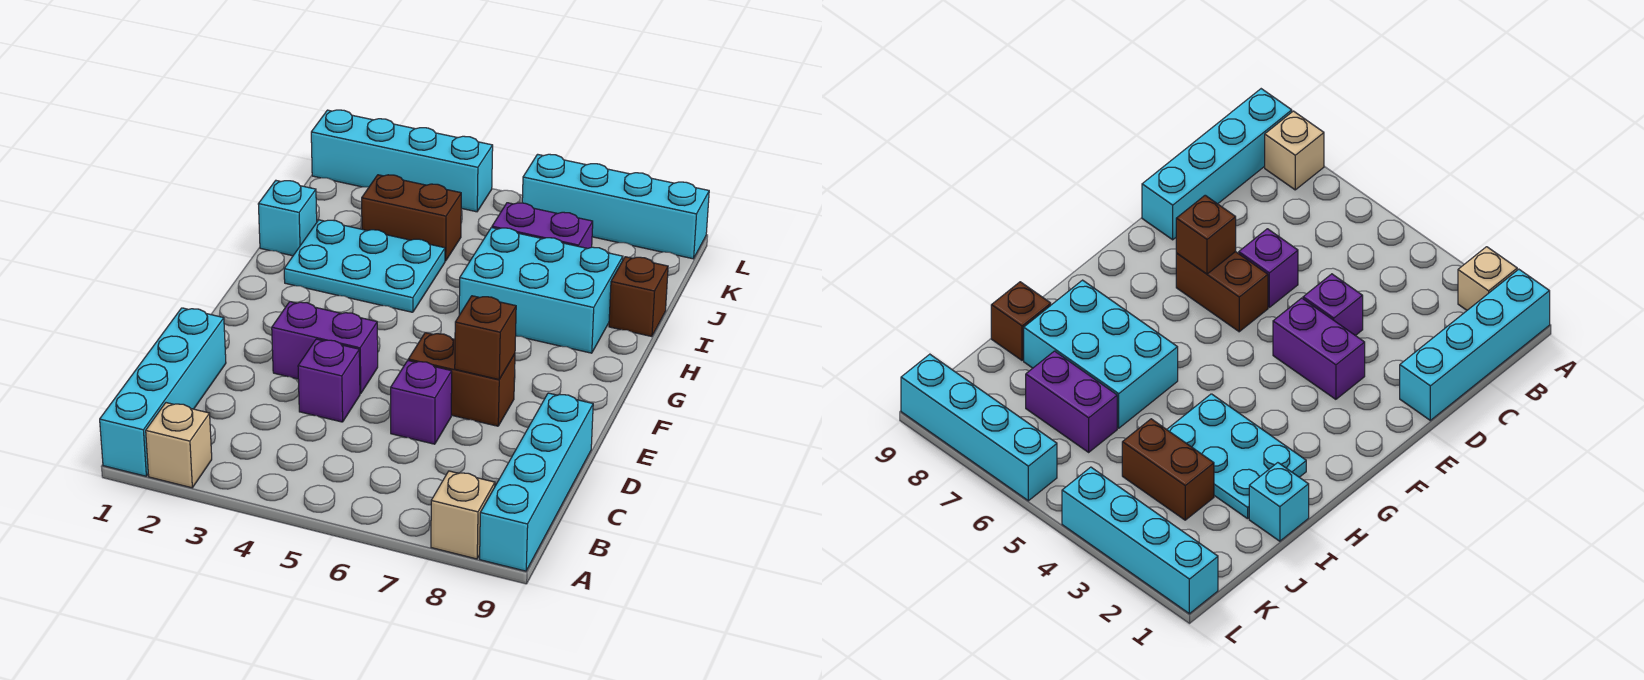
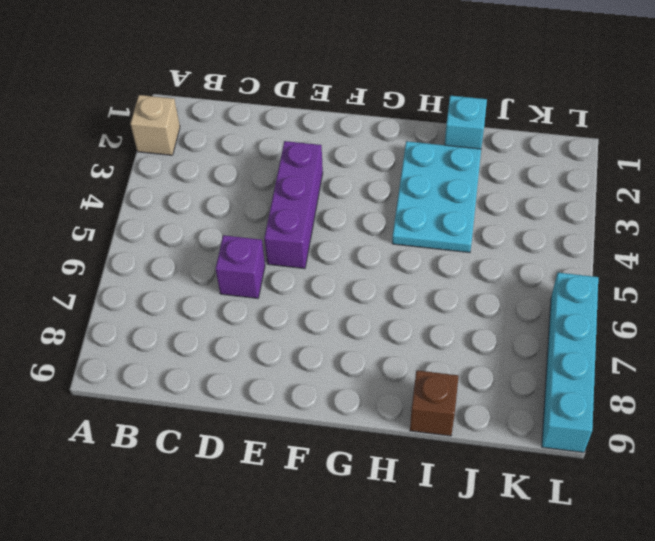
purple brick E3:E5 level 1 -> purple brick E3:E4 level 1
none -> cyan brick A1:D1 level 1
none -> tan brick A8 level 1
none -> cyan brick A9:D9 level 1

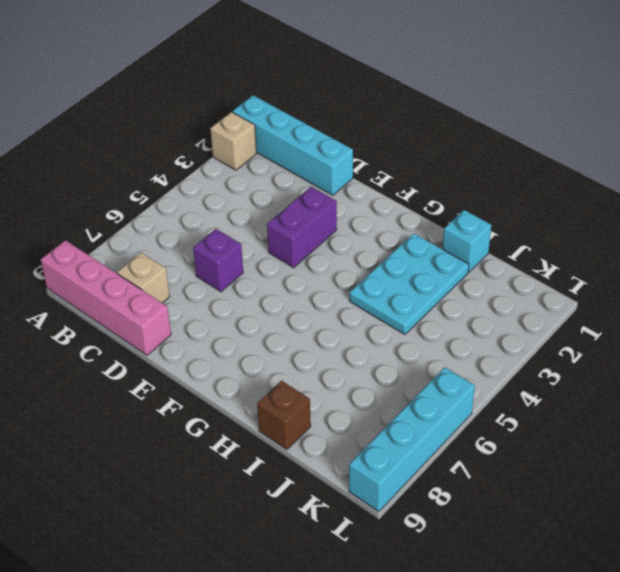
pink brick A9:D9 level 1 -> cyan brick A9:D9 level 1
tan brick C8 level 1 -> tan brick A8 level 1
none -> purple brick D4 level 1
none -> brown brick E6:E7 level 1
none -> cyan brick H6:I8 level 1

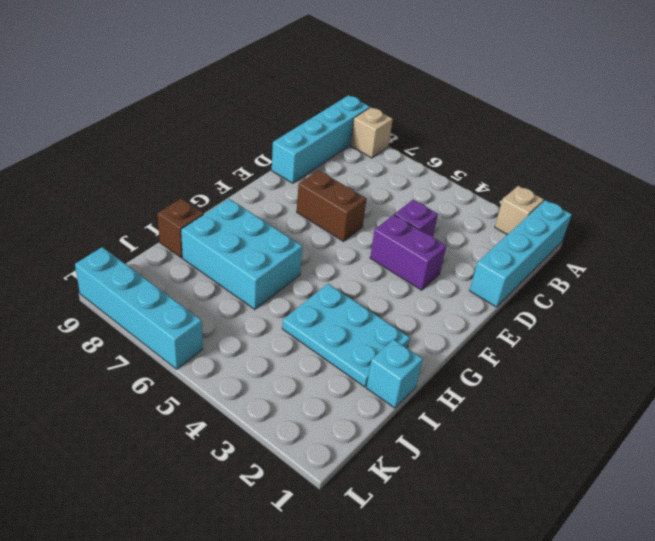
none -> purple brick D6 level 1
none -> brown brick J3:J4 level 1
none -> purple brick J6:J7 level 1

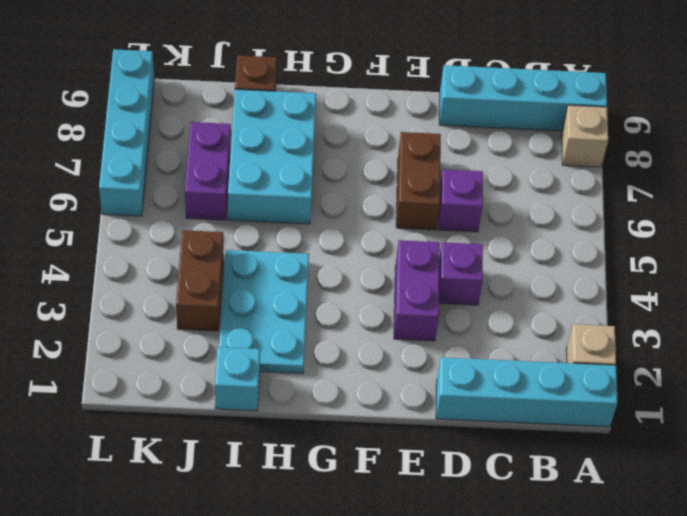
none -> cyan brick L1:L4 level 1
none -> brown brick E7 level 2

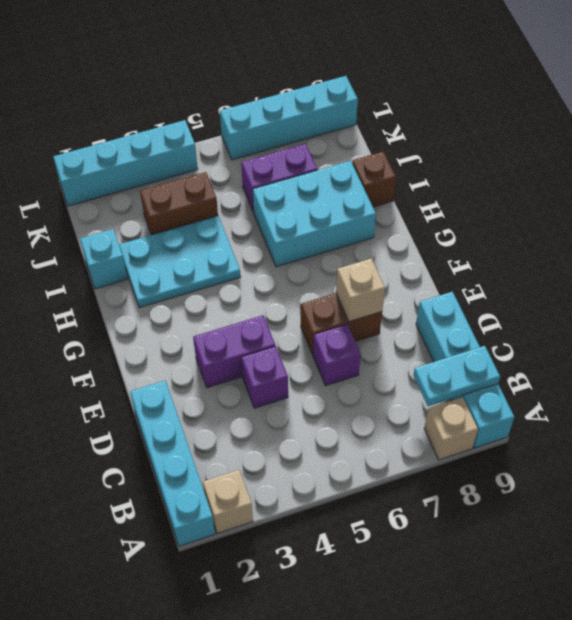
cyan plate B8:B9 level 2 -> none
tan brick E7 level 2 -> brown brick E7 level 2

